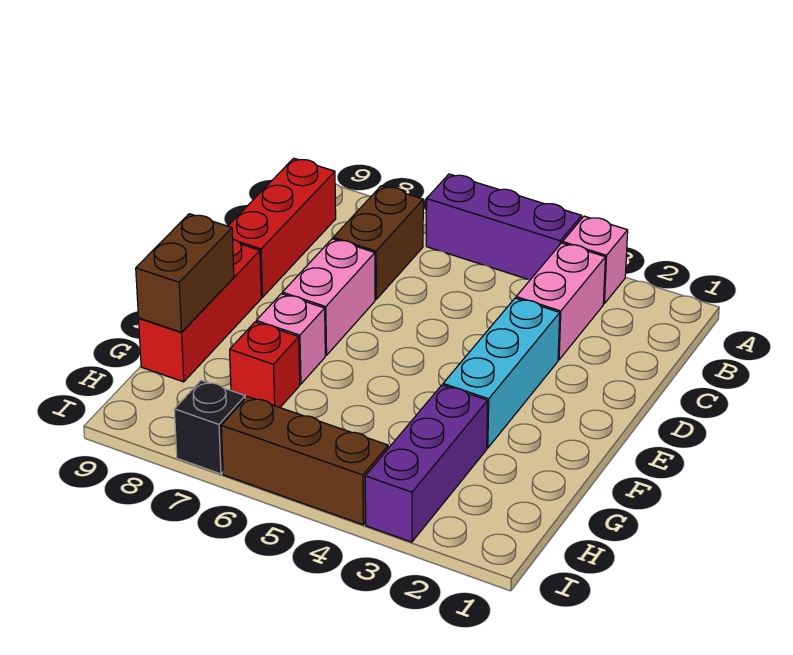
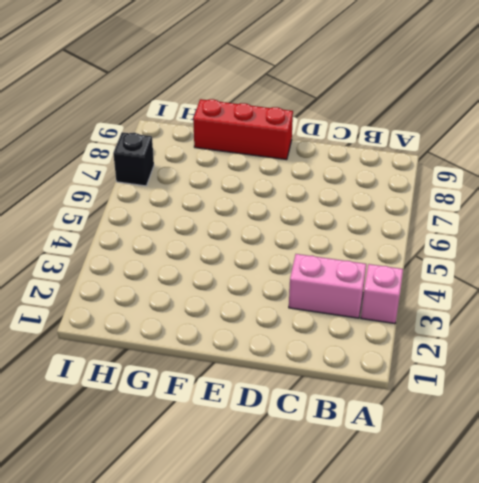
none -> purple brick A4:A6 level 1
none -> brown brick B7:C7 level 1
none -> red brick B9:D9 level 1

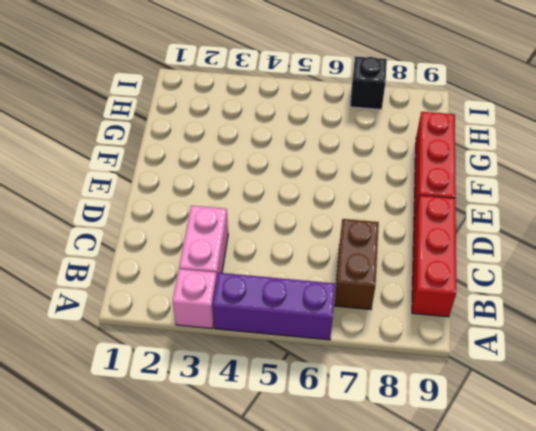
none -> cyan brick D3:F3 level 1
none -> pink brick D7:E7 level 1
none -> pink brick F7 level 1

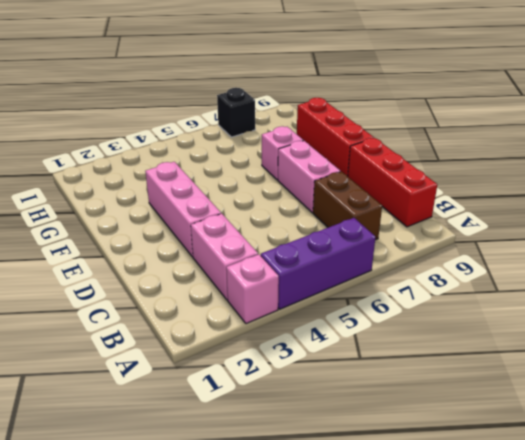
pink brick D3:F3 level 1 -> cyan brick D3:F3 level 1
none -> purple brick G3:I3 level 1
none -> red brick G7 level 1
none -> brown brick I4:I6 level 1

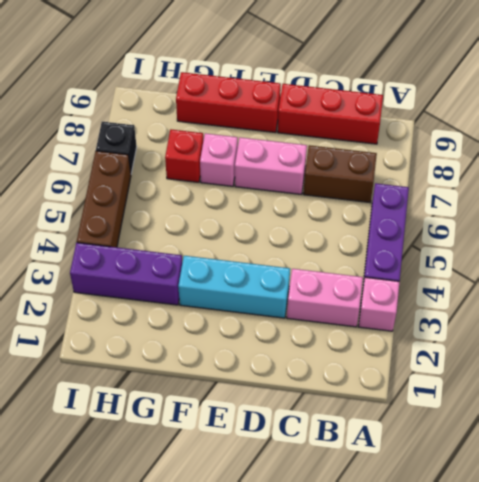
none -> brown brick F9:G9 level 2

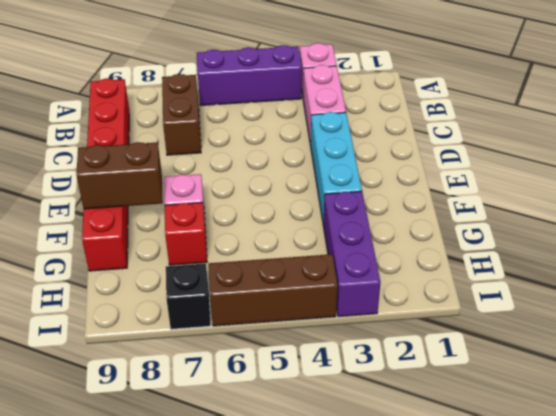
brown brick F8:F9 level 2 -> brown brick F9:G9 level 2
none -> pink brick D7:E7 level 1

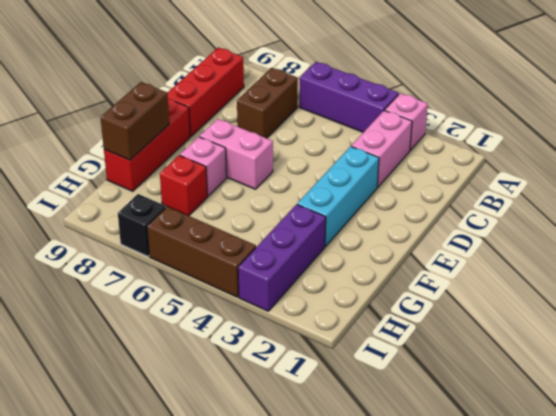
pink brick E6:E7 level 1 -> pink brick D7:E7 level 1

